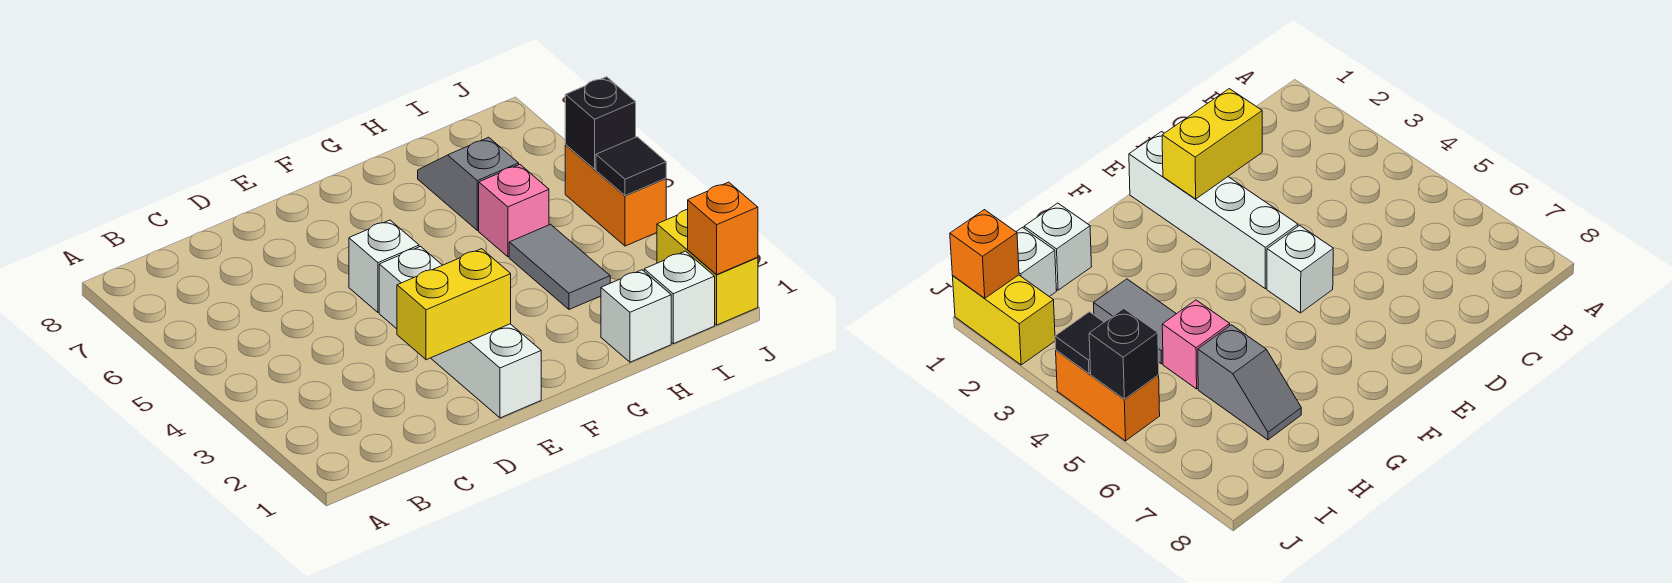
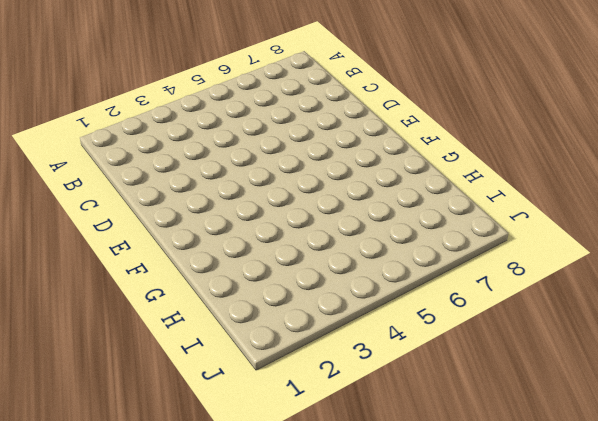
none -> white brick E1:E4 level 1
none -> white brick E5 level 1
none -> white brick H1 level 1

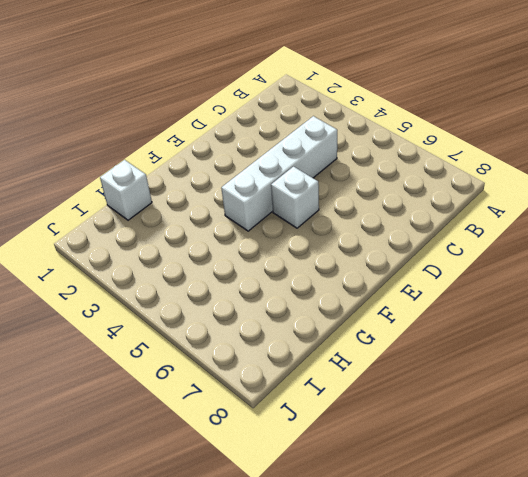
white brick C4:F4 level 1 -> white brick E1:E4 level 1
none -> grey tile H3:H4 level 1
none -> pink brick H5 level 1
none -> grey slope H6:H7 level 1 top 6

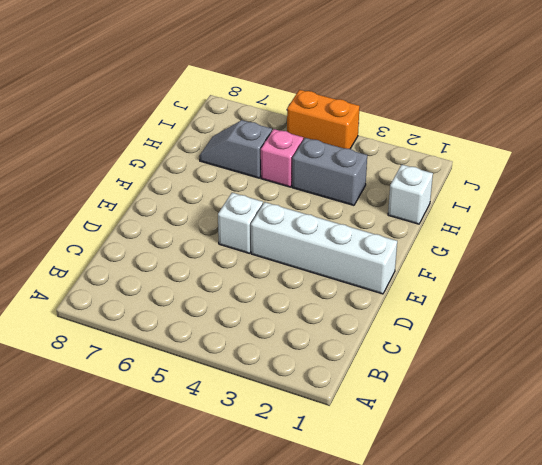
grey brick H3:H4 level 1 -> grey tile H3:H4 level 1
none -> white brick I1 level 1
none -> yellow brick J1:J2 level 1
none -> yellow brick D2:E2 level 2

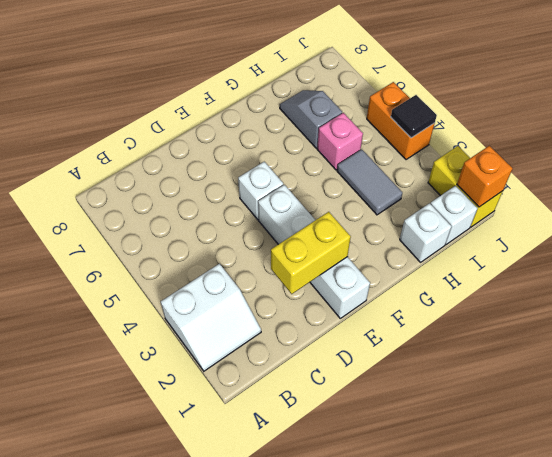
white slope A2:B3 level 1 top 3 -> none
none -> black brick J5 level 2

